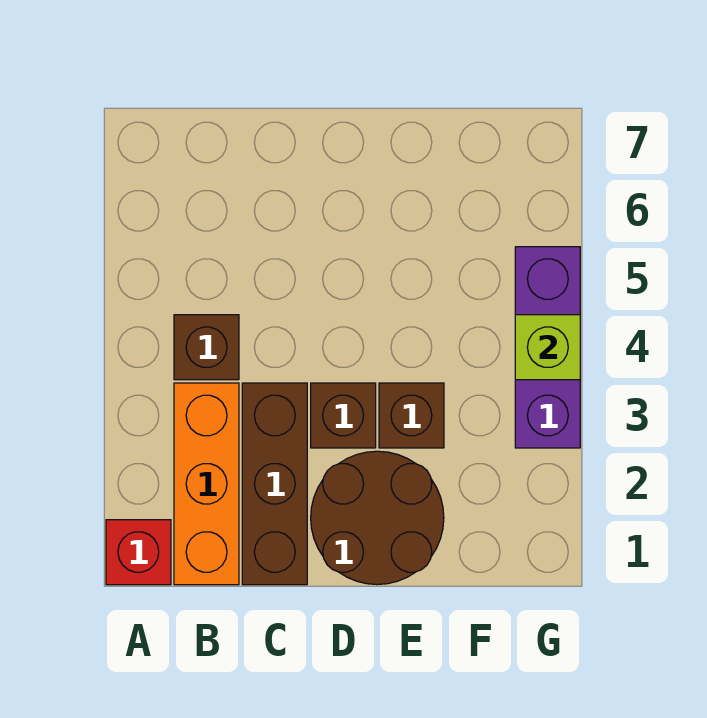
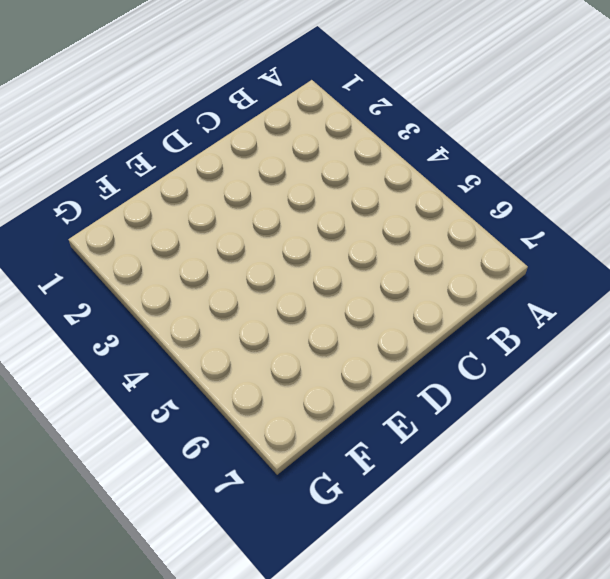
none -> red brick A1 level 1
none -> orange brick B1:B3 level 1

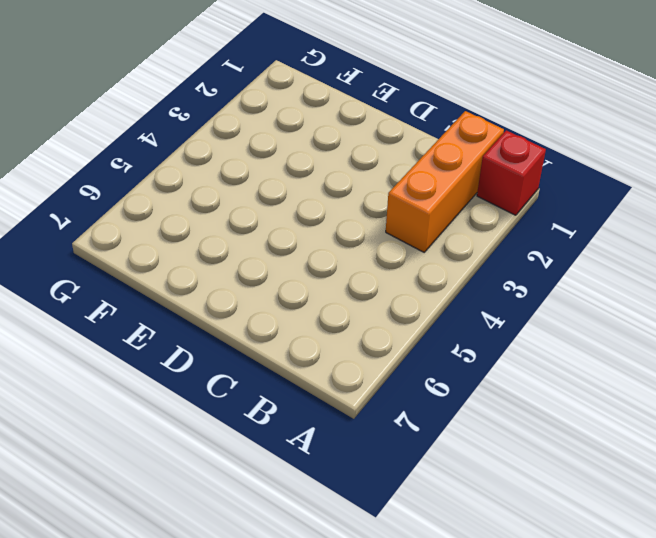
none -> brown brick B4 level 1
none -> brown brick C1:C3 level 1

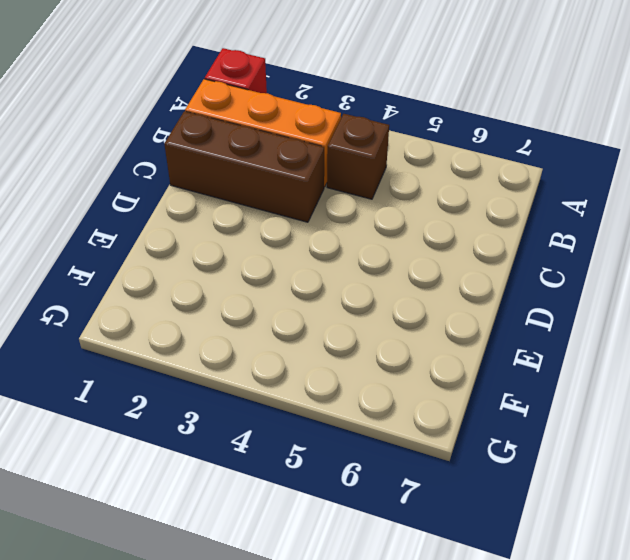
none -> brown round brick D1:E2 level 1
none -> brown brick D3 level 1

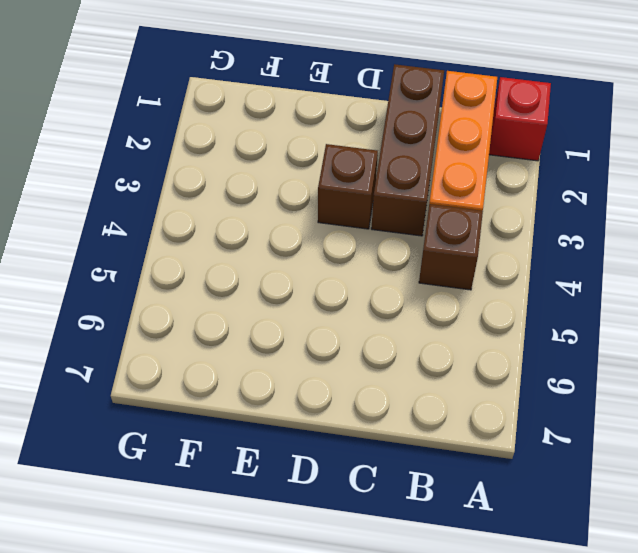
none -> brown round brick D1:E2 level 1
none -> brown brick E3 level 1

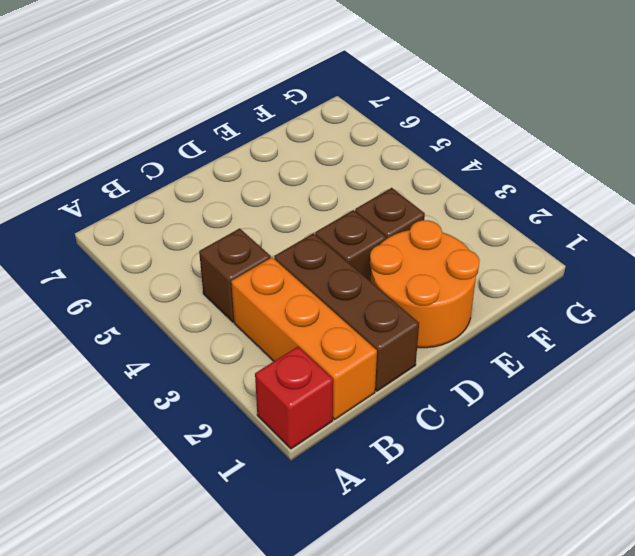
orange round brick D1:E2 level 1 -> brown round brick D1:E2 level 1
none -> purple brick G3:G5 level 1
none -> lime brick G4 level 2

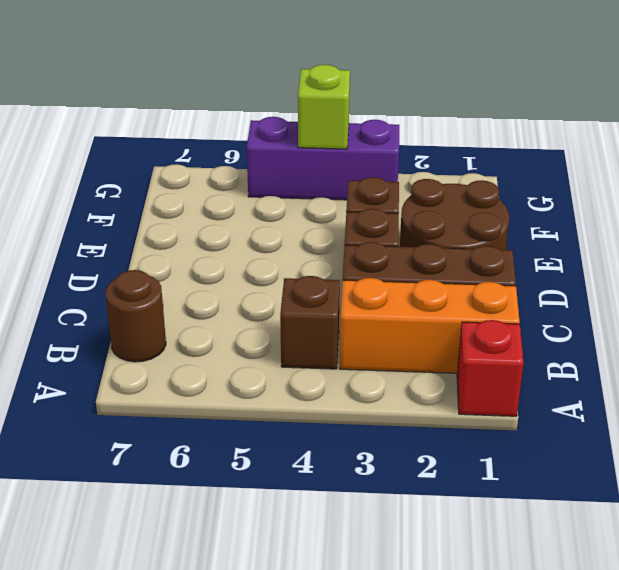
brown round brick B7 level 1 -> none

